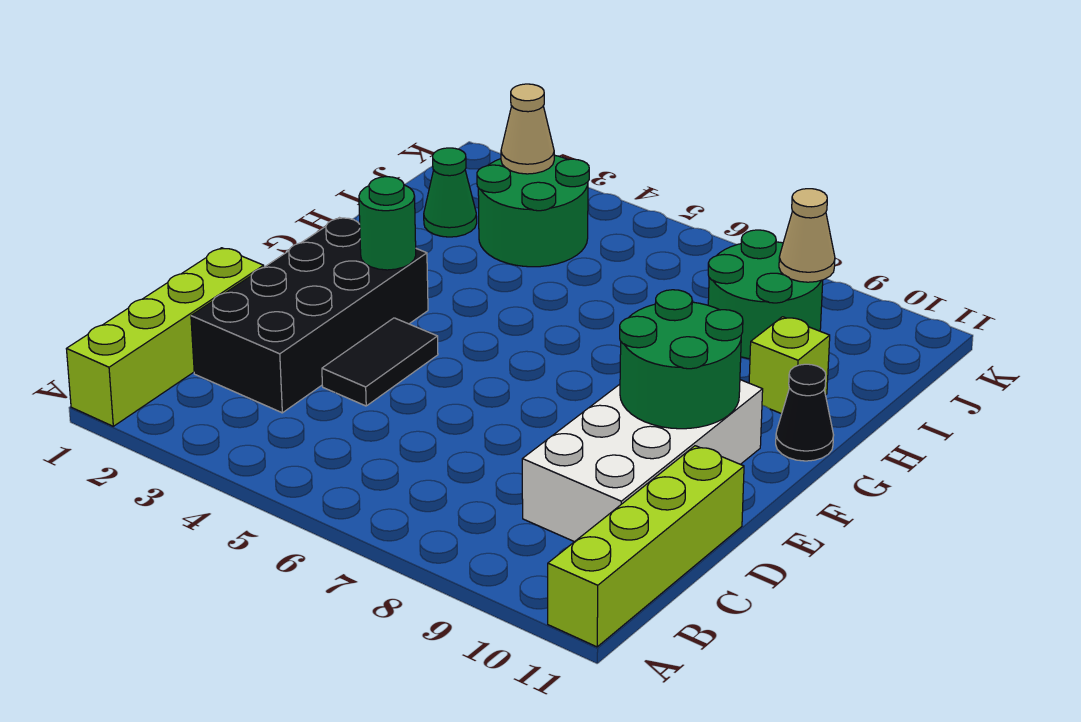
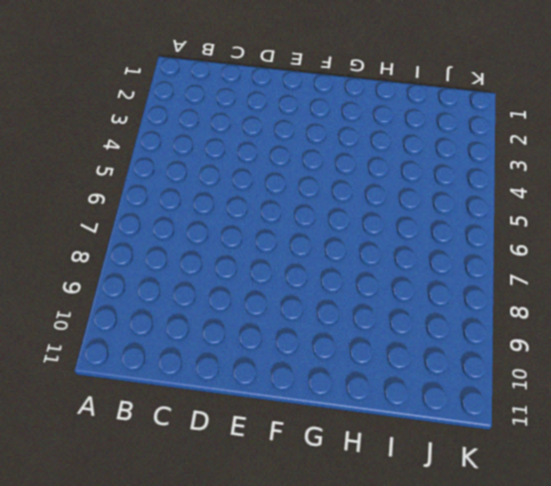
none -> lime brick A1:D1 level 1
none -> lime brick A11:D11 level 1
none -> black brick C2:F3 level 1

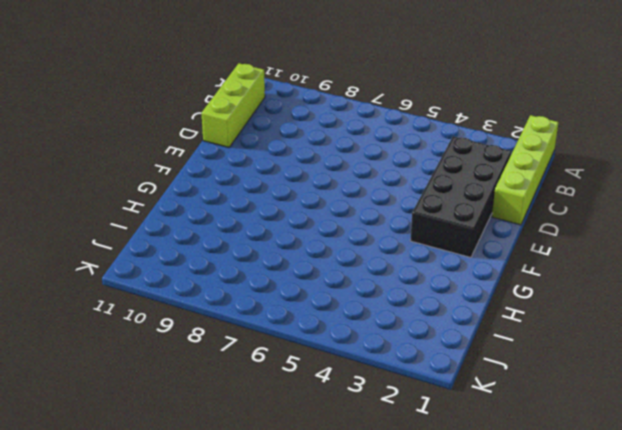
lime brick B11:D11 level 1 -> lime brick A11:D11 level 1
none -> white brick C9:F10 level 1
none -> black tile D4:E4 level 1
none -> black cone G11 level 1

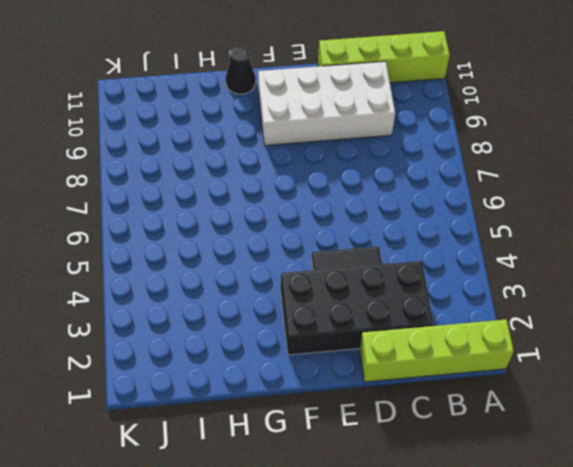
none -> lime brick H10 level 1
none -> green cone I2 level 1
none -> green round brick I3:J4 level 1

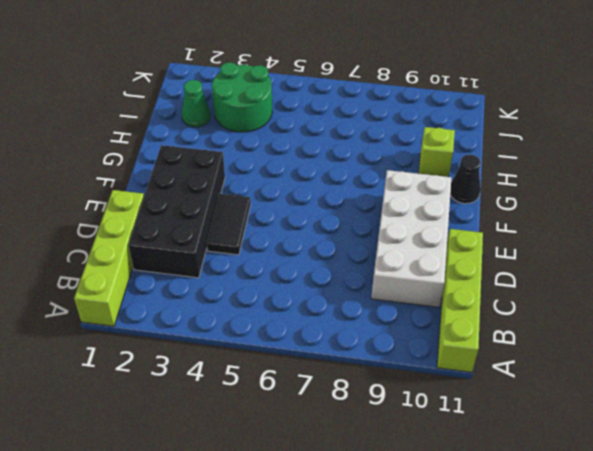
none -> green round brick I8:J9 level 1
none -> green round brick E9:F10 level 2
none -> green round brick F3 level 2

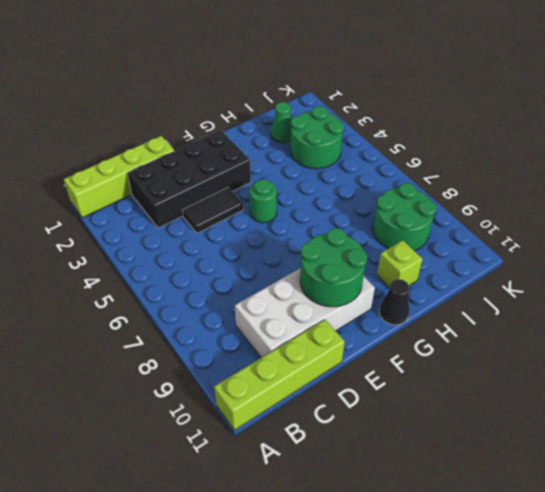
green round brick F5 level 1 -> green round brick F3 level 2
none -> tan cone J3 level 2
none -> tan cone J9 level 2

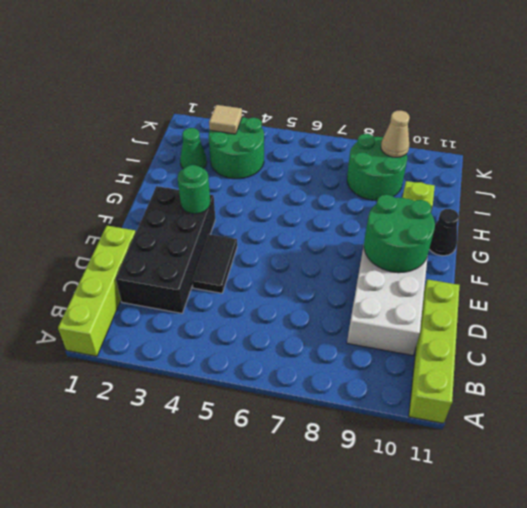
tan tile J3 level 2 -> tan cone J3 level 2

